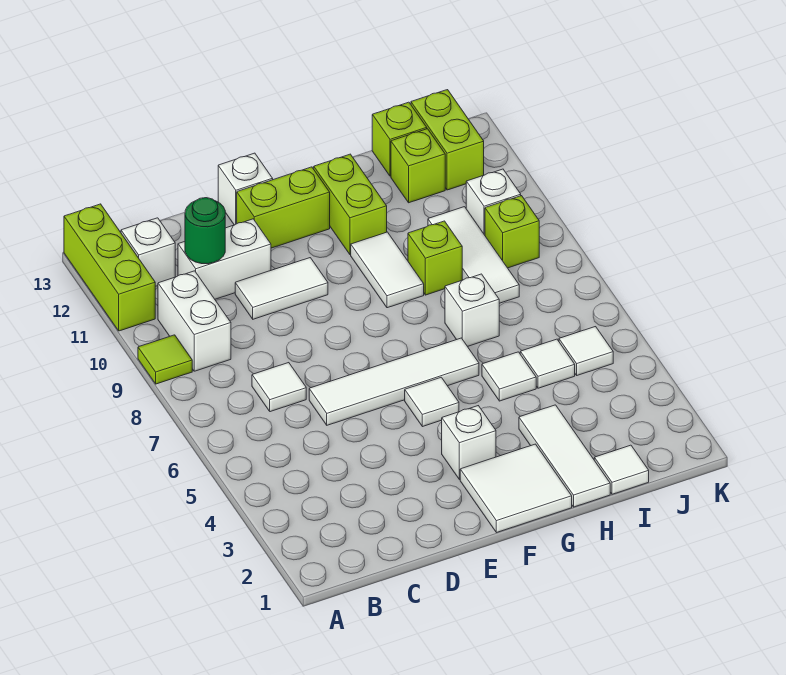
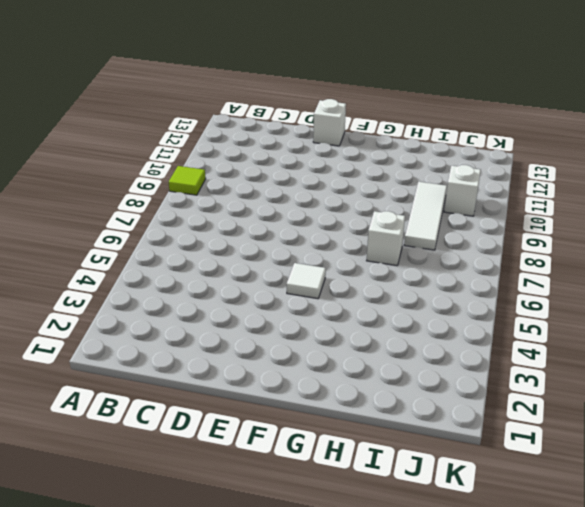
none -> lime brick A11:A13 level 1
none -> white brick B9:B10 level 1
none -> white brick B12 level 1

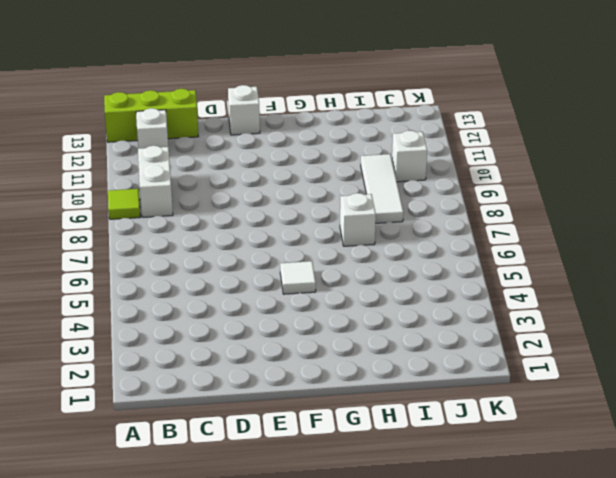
lime brick A13:C13 level 1 -> lime brick A11:A13 level 1
none -> white tile C7 level 1
none -> white brick C11:D11 level 1
none -> white tile D6:G6 level 1

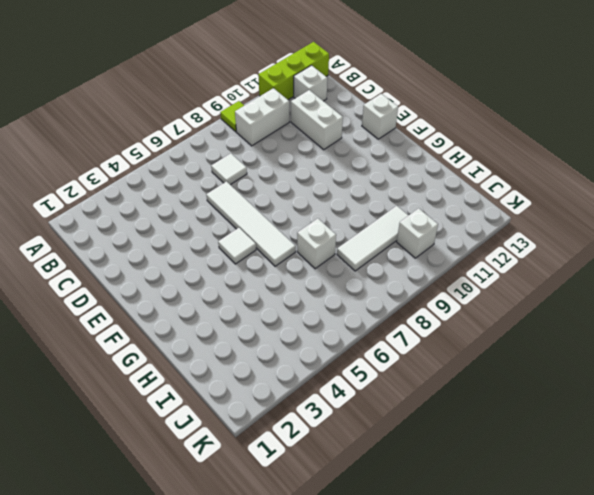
none -> white tile D10:E10 level 1
none -> lime brick E12:F12 level 1
none -> white tile F1:G2 level 1

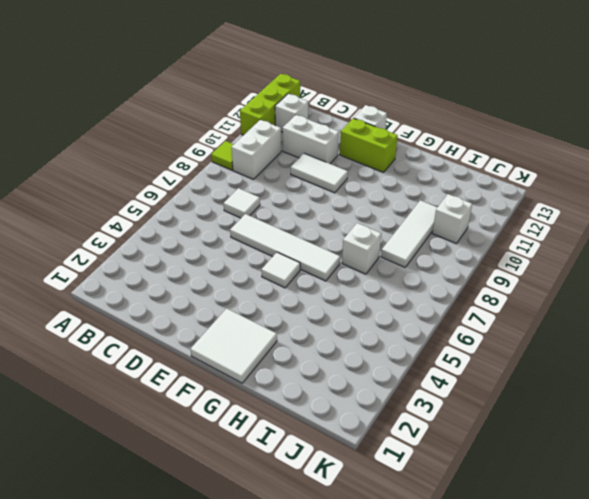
none -> white brick F3 level 1
none -> white tile G9:G10 level 1
none -> lime brick G11:G12 level 1

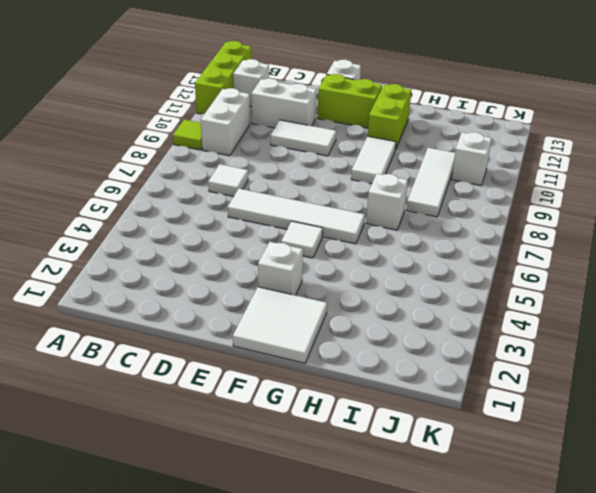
none -> white tile H1:H3 level 1
none -> white tile H5 level 1
none -> lime brick H9 level 1

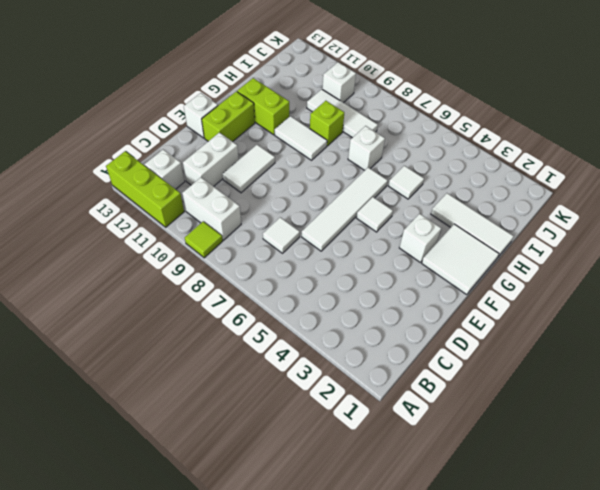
none -> white tile I1 level 1
none -> white tile I5 level 1
none -> lime brick I12 level 1

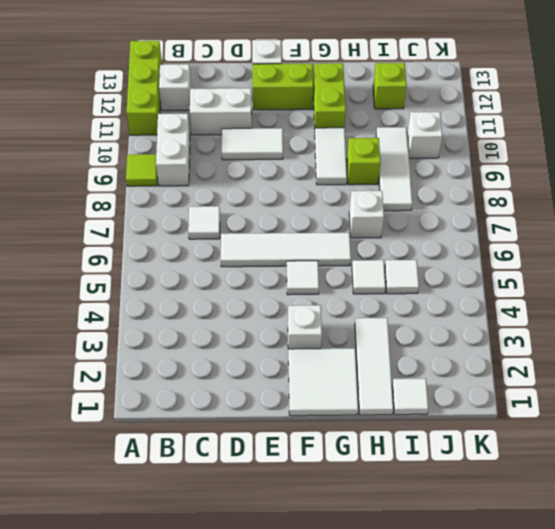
none -> lime brick I13 level 1
none -> white tile J5 level 1
none -> lime brick J9 level 1

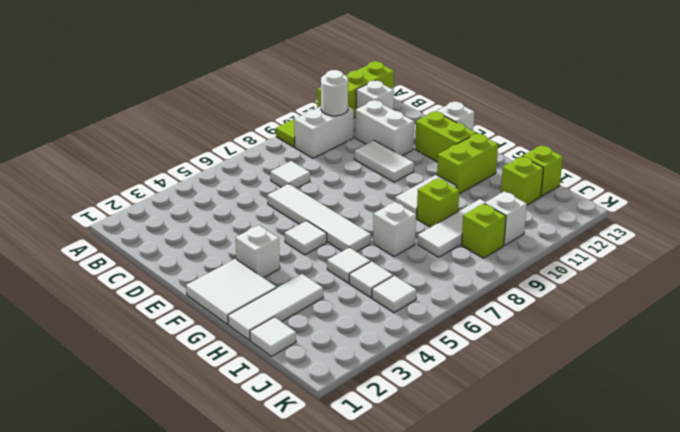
white round brick B10 level 2 -> none
none -> lime brick J12:J13 level 1
none -> green round brick C11 level 2

